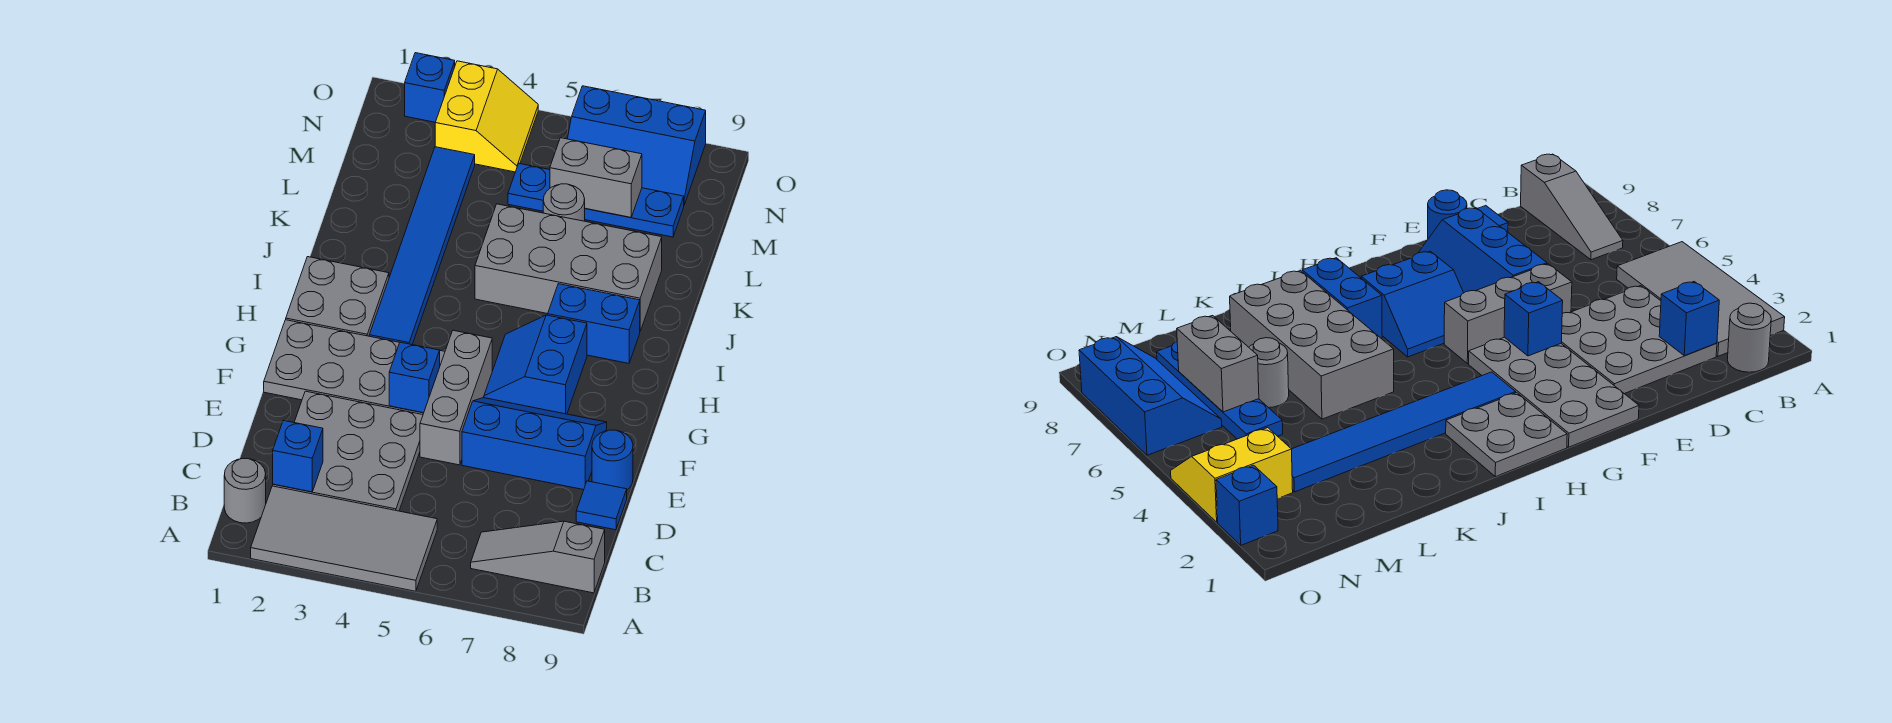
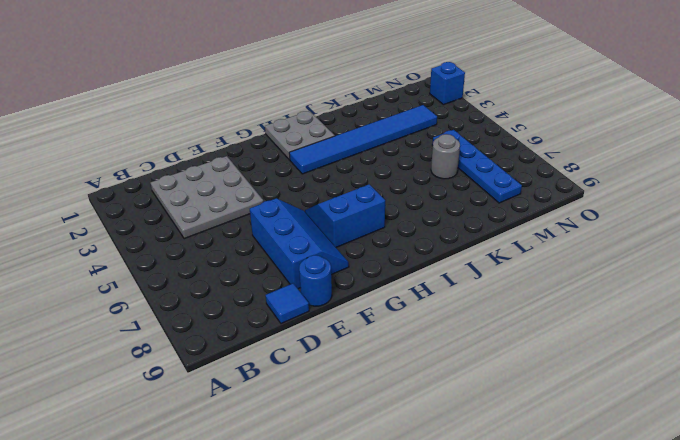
none -> grey tile A2:B5 level 1
none -> grey round brick B1 level 1
none -> grey slope B7:B9 level 1 top 9

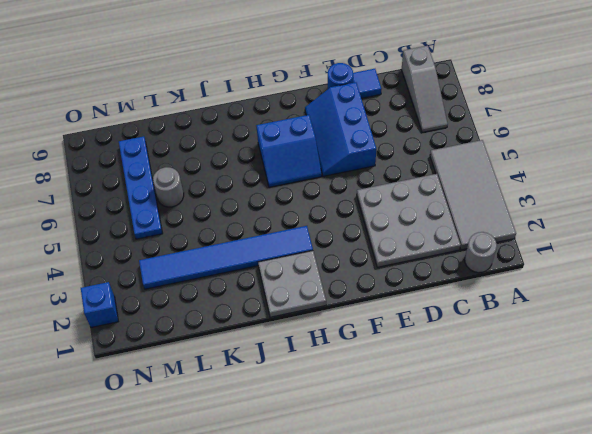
none -> grey brick E5:G5 level 1
none -> grey plate F1:G4 level 1
none -> blue brick I7:I8 level 1

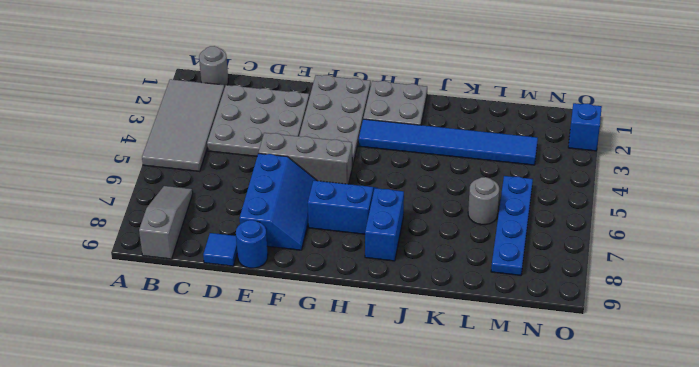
none -> grey brick J5:K8 level 1
none -> yellow slope N3:O4 level 1 top 3
none -> blue slope N6:O8 level 1 top O

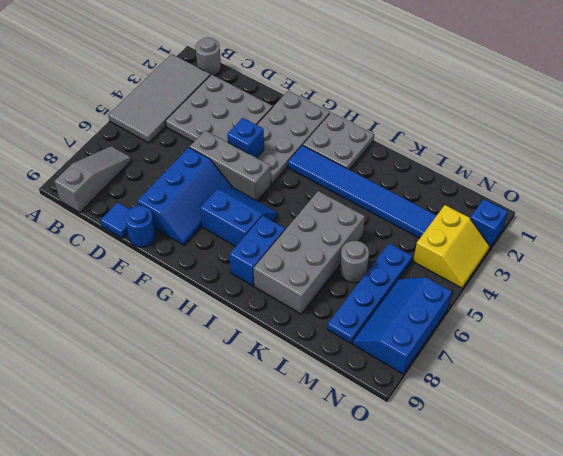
yellow slope N3:O4 level 1 top N -> yellow slope N3:O4 level 1 top 3
none -> blue brick C2 level 2
none -> grey brick M6:M7 level 2

